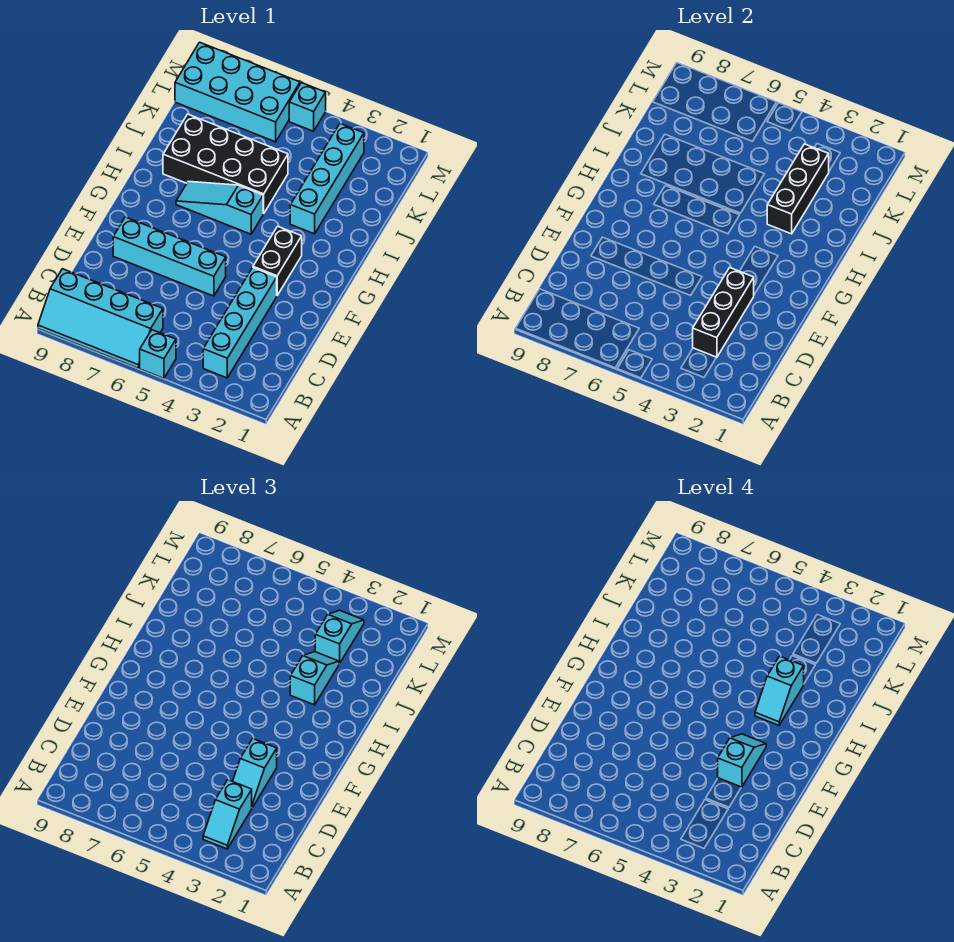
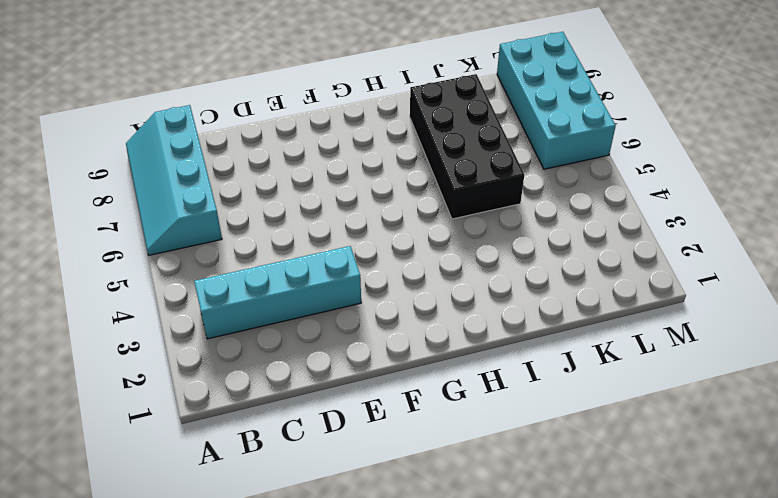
none -> cyan brick A5 level 1
none -> cyan brick E5:E8 level 1
none -> black brick F3:G3 level 1

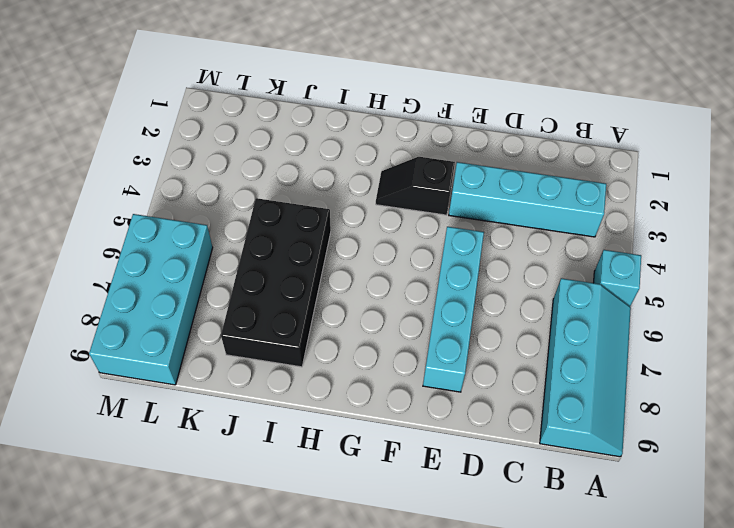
black slope F3:G3 level 1 top F -> black brick F3:G3 level 1
none -> cyan slope H5:H7 level 1 top 5
none -> cyan brick I3:L3 level 1
none -> cyan brick M5 level 1

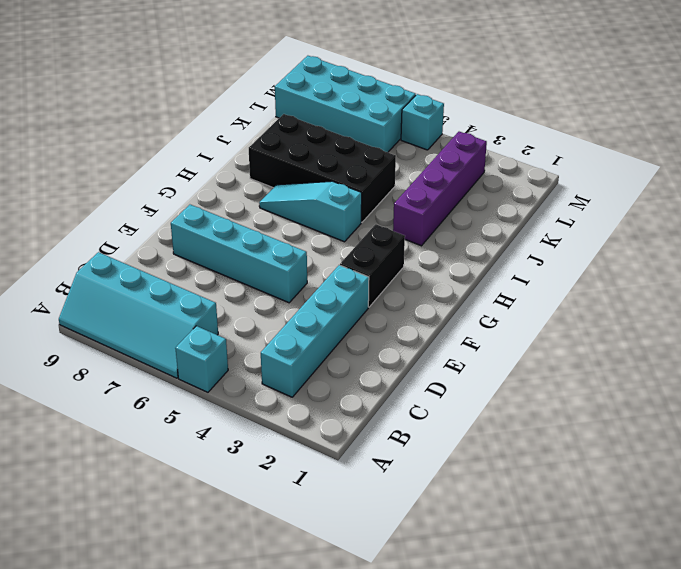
purple brick I3:L3 level 1 -> cyan brick I3:L3 level 1
none -> black brick C3:E3 level 2
none -> black brick I3:K3 level 2
none -> cyan slope B3:C3 level 3 top C

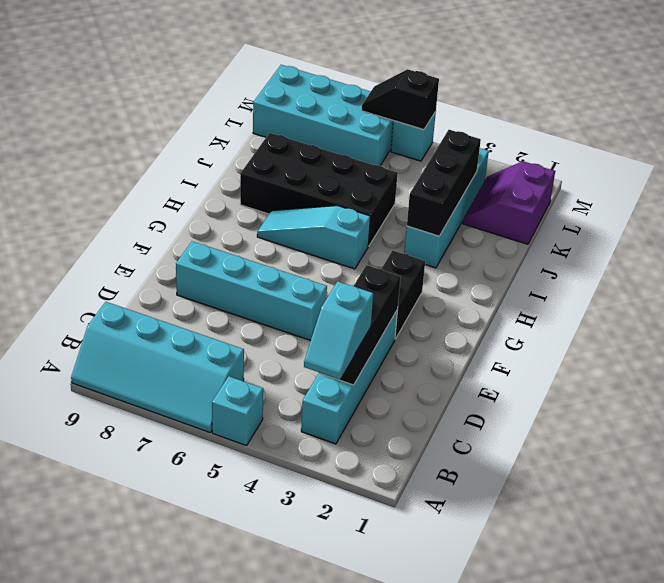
purple slope K1:L2 level 1 top 1 -> none
black slope M5:M6 level 2 top 5 -> none
none -> cyan slope D3:E3 level 3 top E
none -> cyan slope I3:J3 level 3 top I
none -> cyan slope K3:L3 level 3 top K

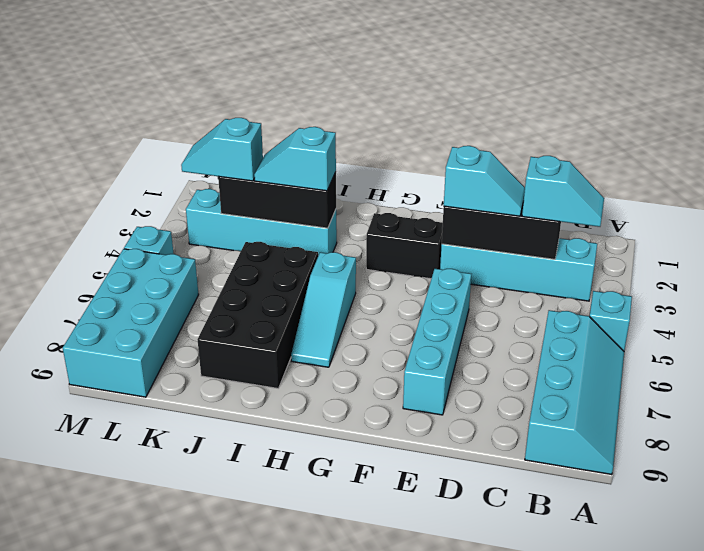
none -> cyan slope E3:F3 level 4 top E
none -> cyan slope H3:I3 level 4 top I

